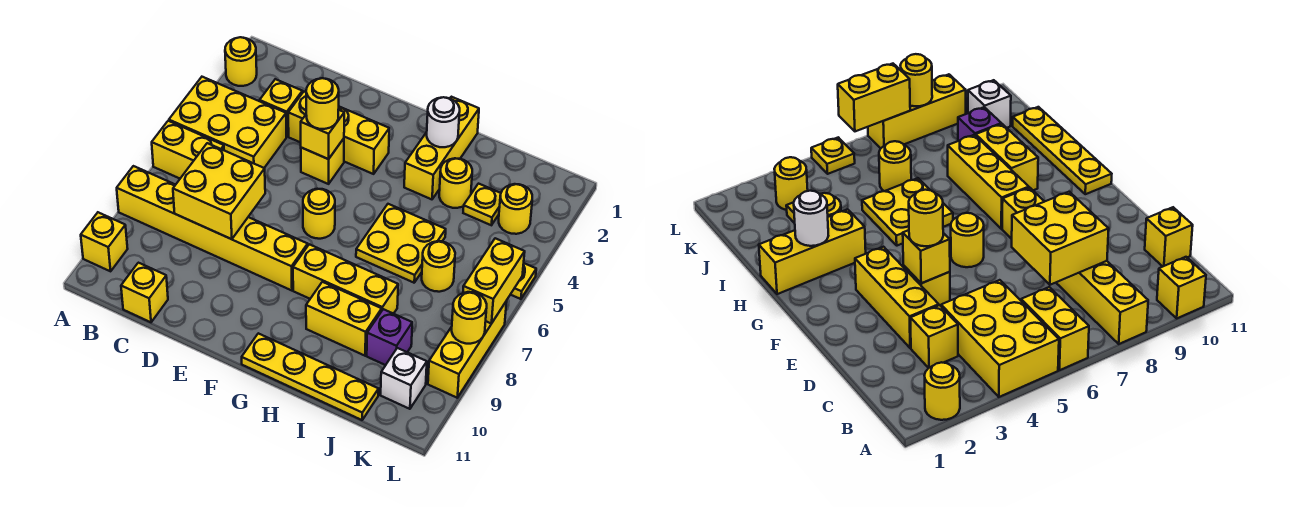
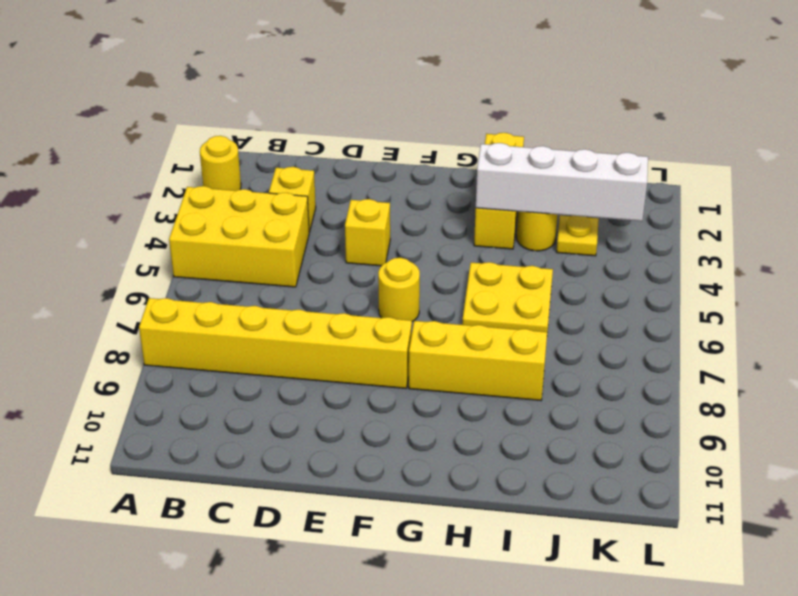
white brick H3:K3 level 2 -> none
none -> yellow brick A6:B6 level 1
none -> yellow brick A10 level 1
none -> yellow brick C11 level 1

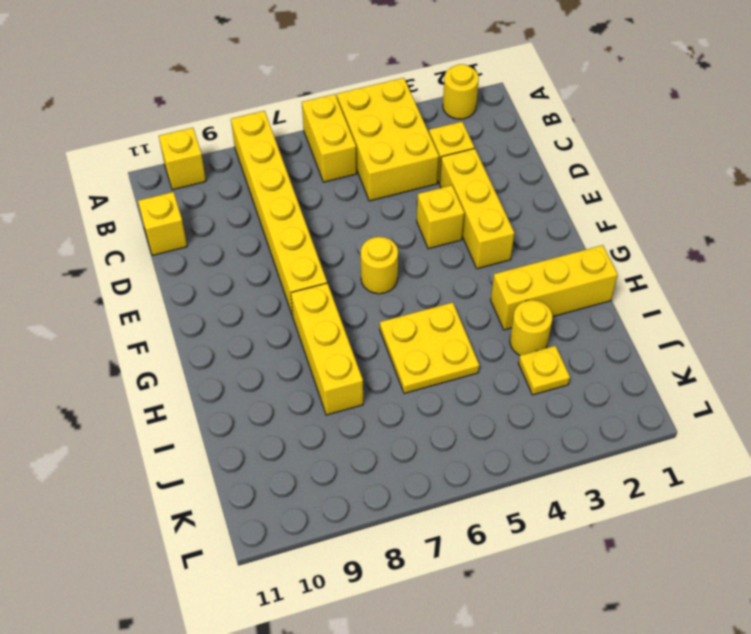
none -> yellow plate G11:J11 level 1
none -> yellow brick H9:I9 level 1
none -> yellow round brick J6 level 1

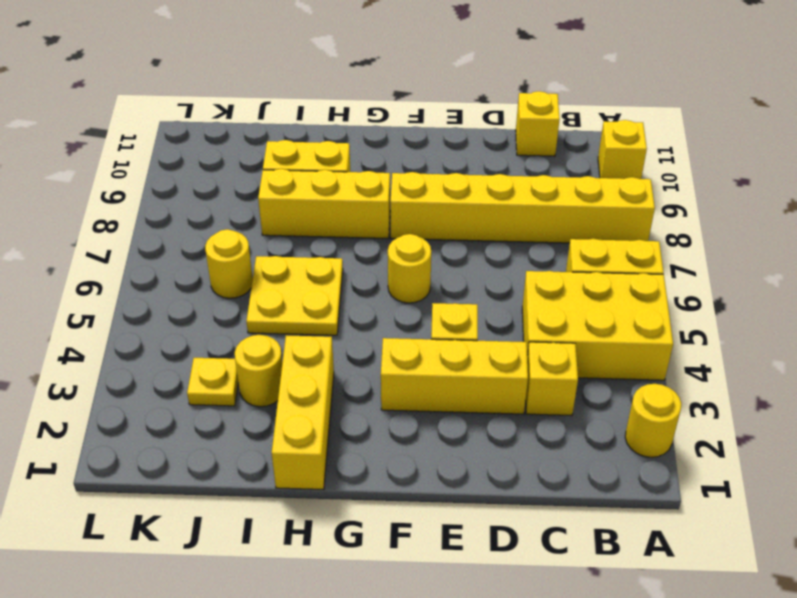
none -> yellow plate G11:J11 level 1
none -> purple brick J9 level 1
none -> yellow round brick K3 level 1

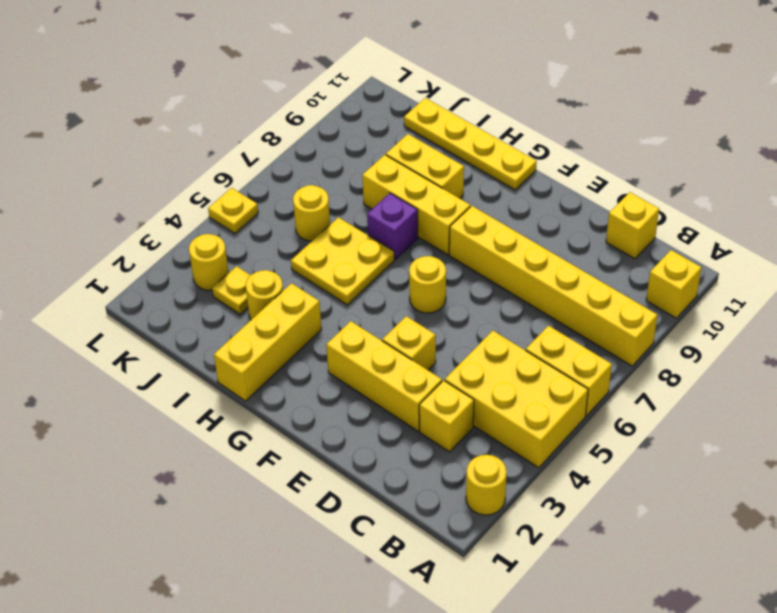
purple brick H7 level 1 -> purple brick J9 level 1
none -> white brick K10 level 1
none -> yellow brick L7:L9 level 1
none -> yellow brick C7:D8 level 2

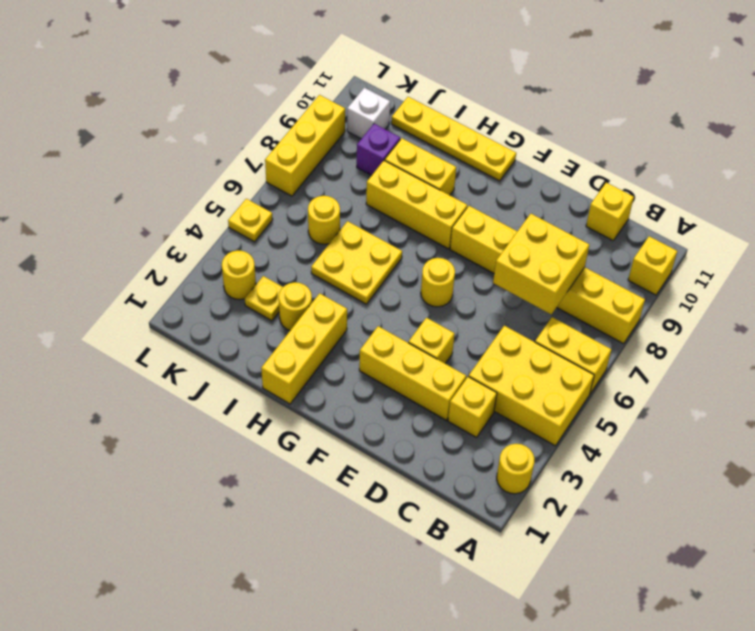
none -> yellow brick E4 level 2
none -> white round brick H2 level 2
none -> yellow brick L6:L7 level 2

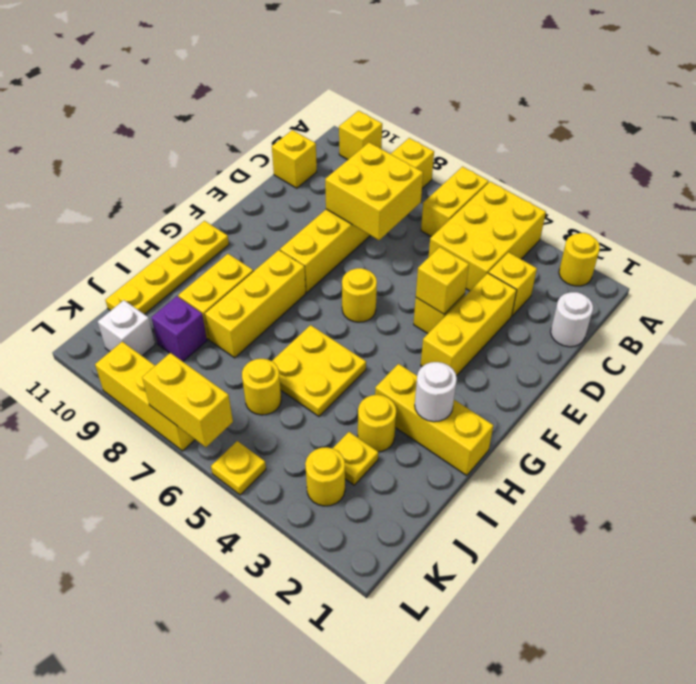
white round brick C1 level 1 -> none
none -> yellow round brick L8 level 2
none -> yellow round brick E4 level 3

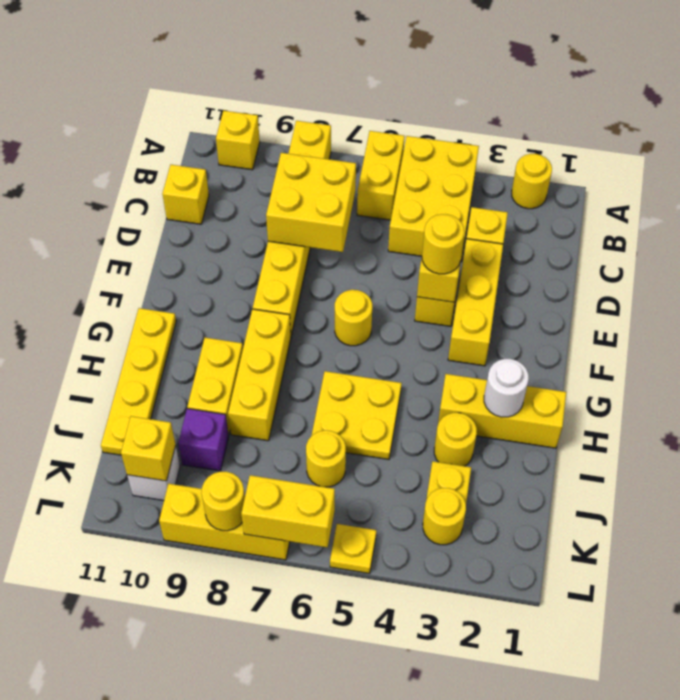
yellow brick K10 level 2 -> none

